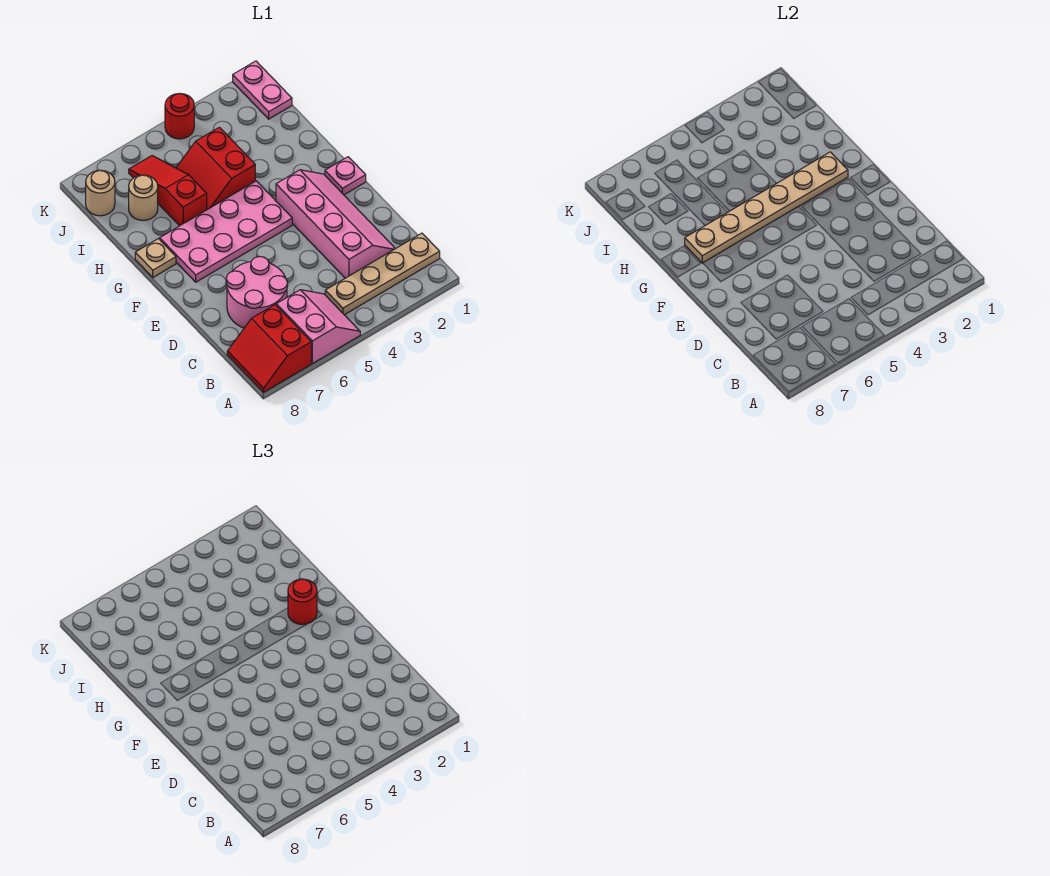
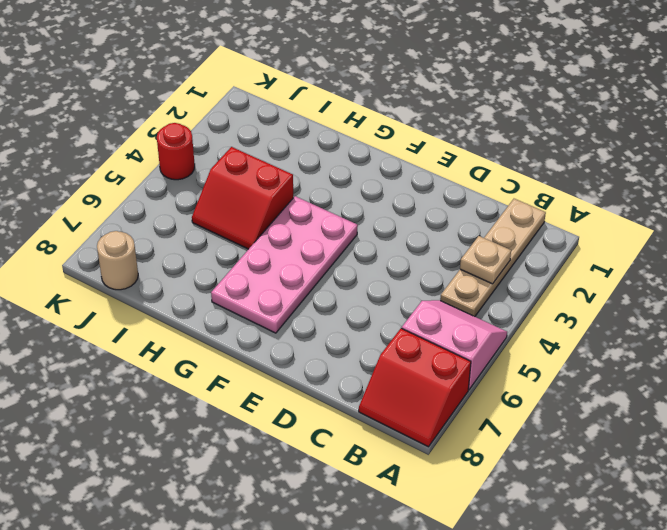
tan plate B3 level 2 -> tan plate G8 level 1
none -> pink slope C2:F3 level 1 top 3
none -> pink round brick C6:D7 level 1
none -> pink plate F1 level 1

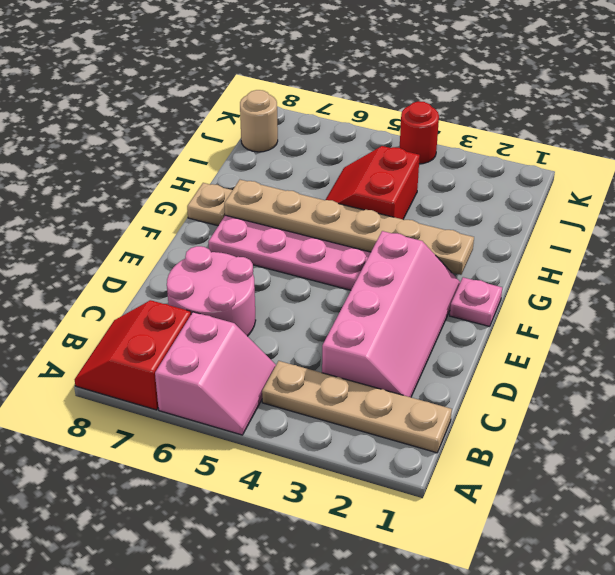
none -> red slope H6:J6 level 1 top H
none -> tan round brick I7 level 1
none -> pink plate J1:K1 level 1

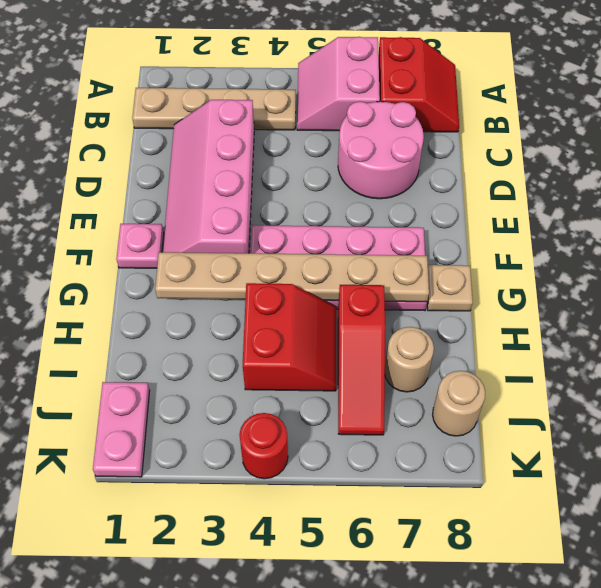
none -> red round brick G2 level 3

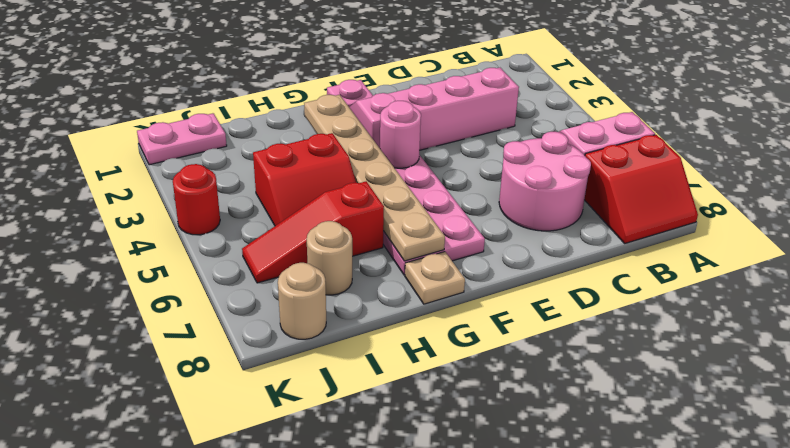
pink round brick F4 level 2 -> none
none -> tan plate B1:B4 level 1
none -> red round brick G2 level 3

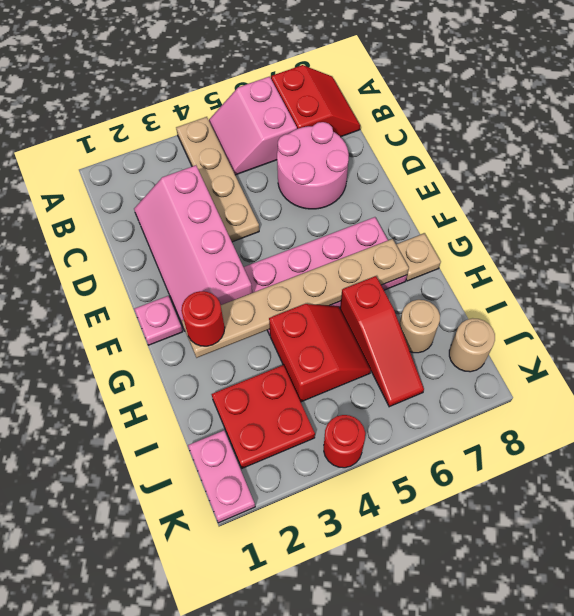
tan plate A4:D4 level 1 -> tan plate B1:B4 level 1
red plate I2:J3 level 1 -> none

